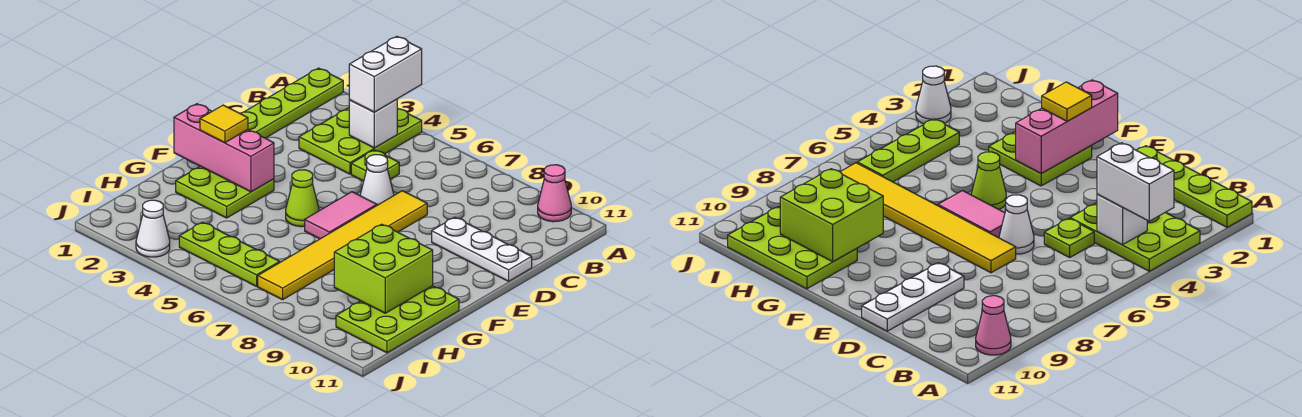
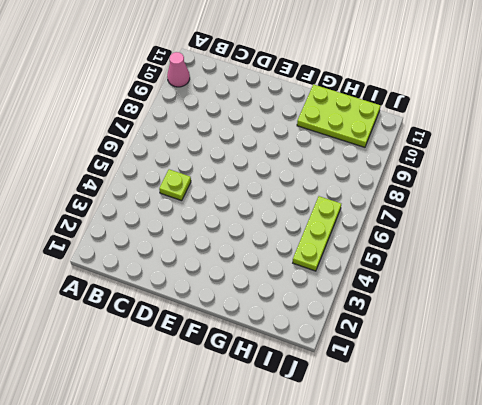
none -> lime plate A1:D1 level 1
none -> lime plate A3:C4 level 1
none -> white cone D6 level 1

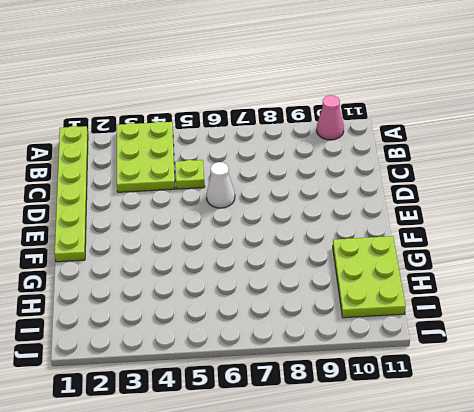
lime plate A1:F1 level 1 -> lime plate A1:D1 level 1
none -> yellow tile D7:I7 level 1
none -> white plate D9:D11 level 1
none -> pink tile E6:F6 level 1

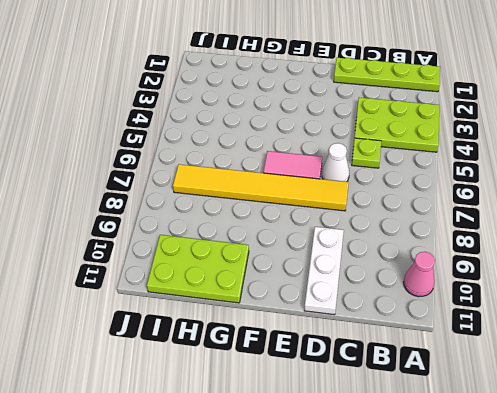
none -> lime plate F2:G3 level 1
none -> lime cone F5 level 1
none -> lime plate I4:I6 level 1

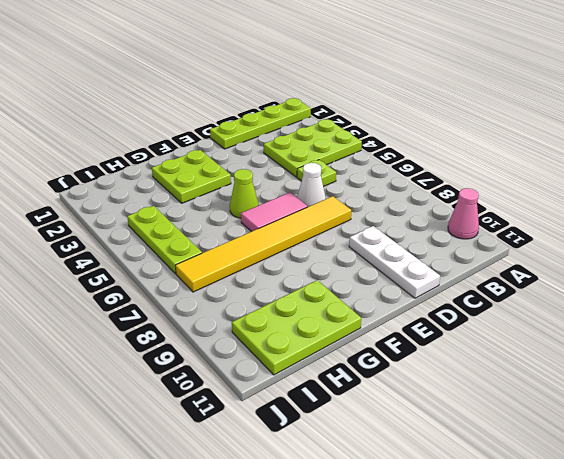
none -> white cone J3 level 1
none -> white brick B4 level 2
none -> pink brick F1:F3 level 2

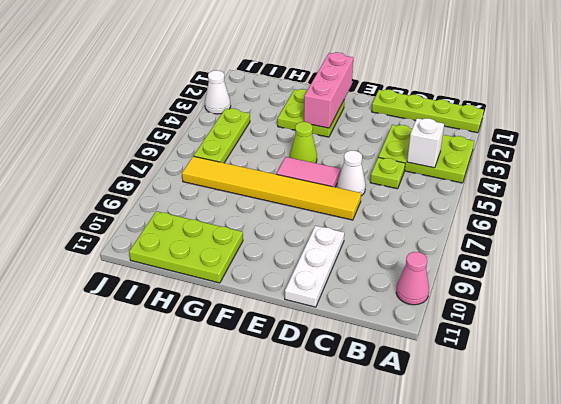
none -> lime brick G9:H10 level 2
none -> white brick A4:B4 level 3
none -> yellow tile F2 level 3

